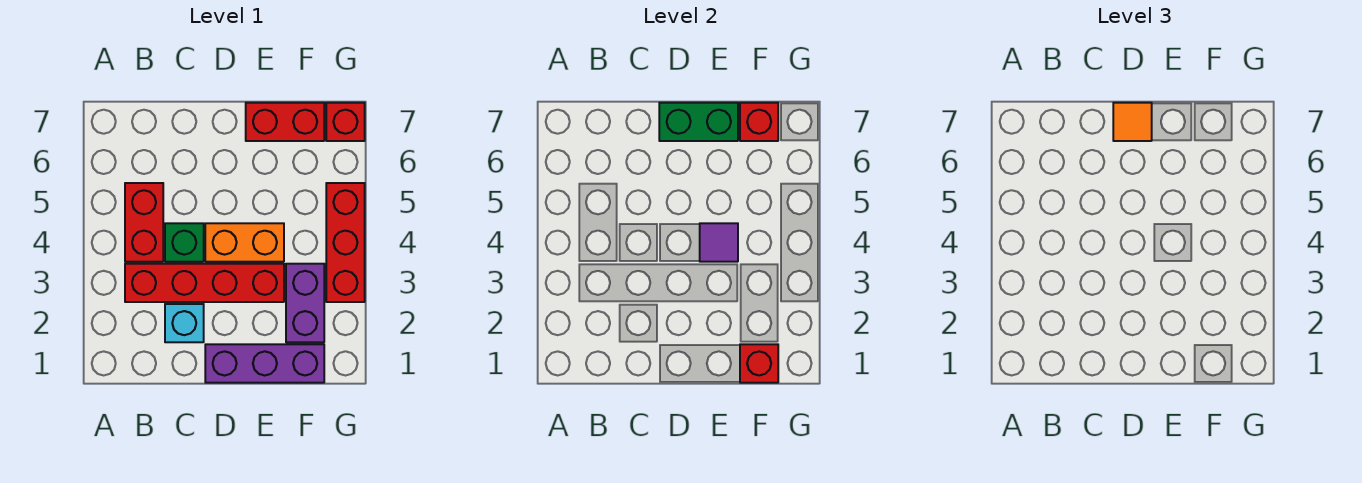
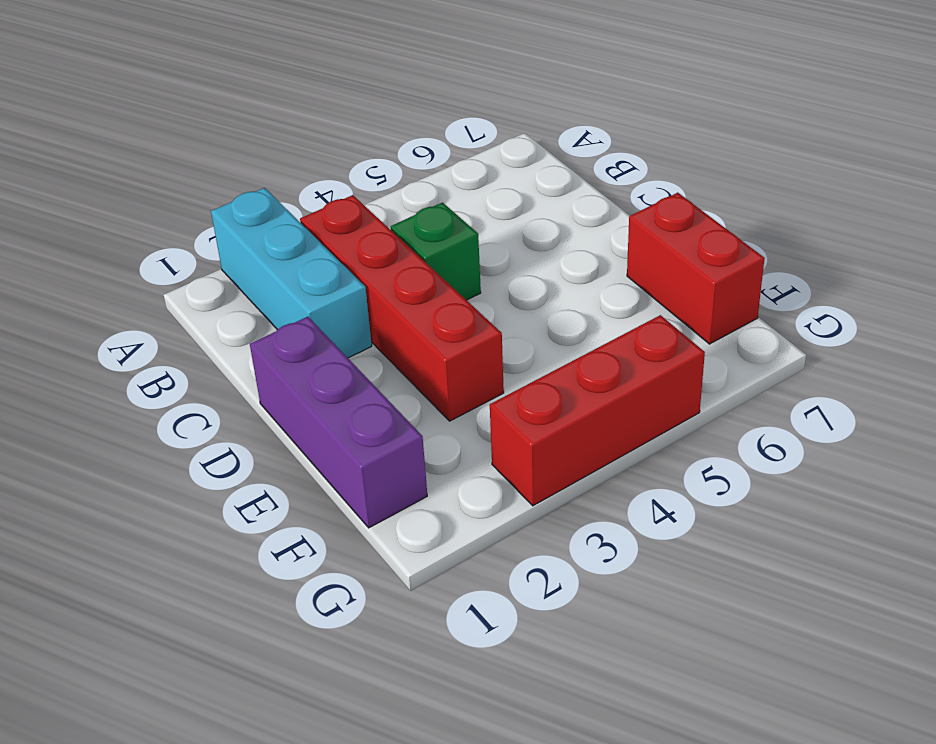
cyan brick A2:C2 level 1 -> cyan brick C2 level 1
none -> red brick B4:B5 level 1
none -> orange brick D4:E4 level 1
none -> purple brick F2:F3 level 1

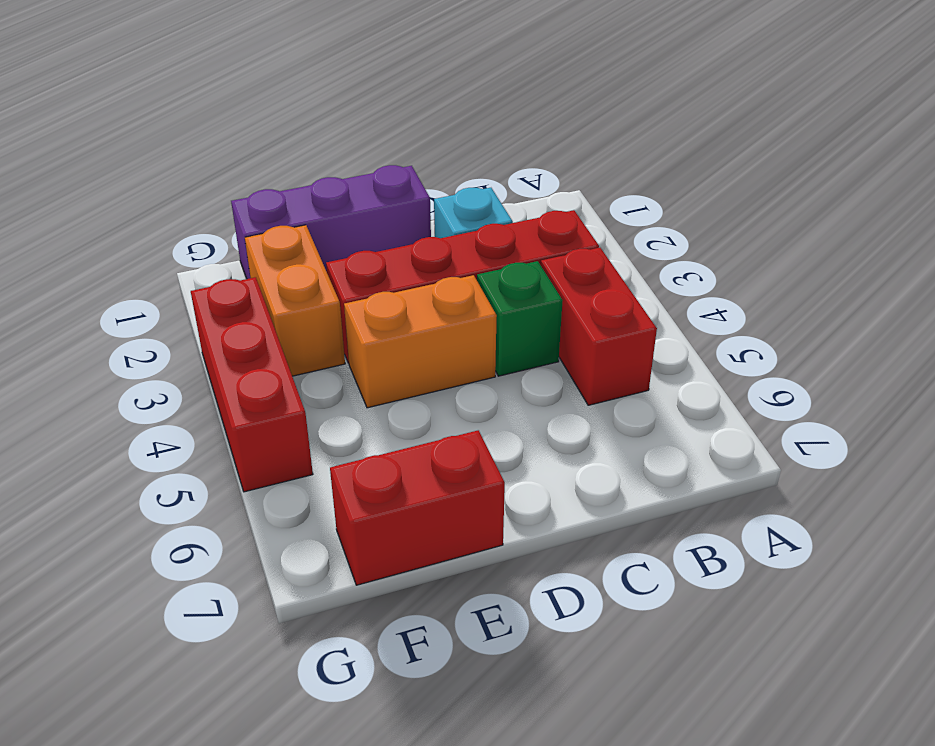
orange brick F2:F3 level 1 -> purple brick F2:F3 level 1
none -> red brick G7 level 1
none -> green brick D7:E7 level 2
none -> purple tile E4 level 2

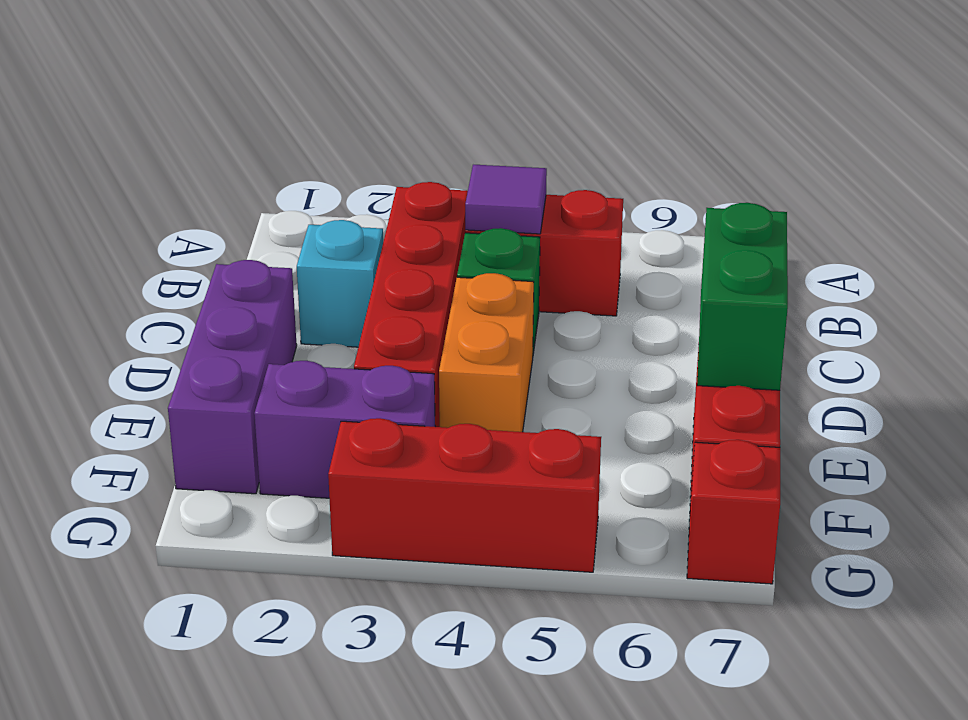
purple tile B4 level 2 -> purple tile E4 level 2
none -> red brick F1 level 2
none -> red brick F7 level 2
none -> orange tile D7 level 3

